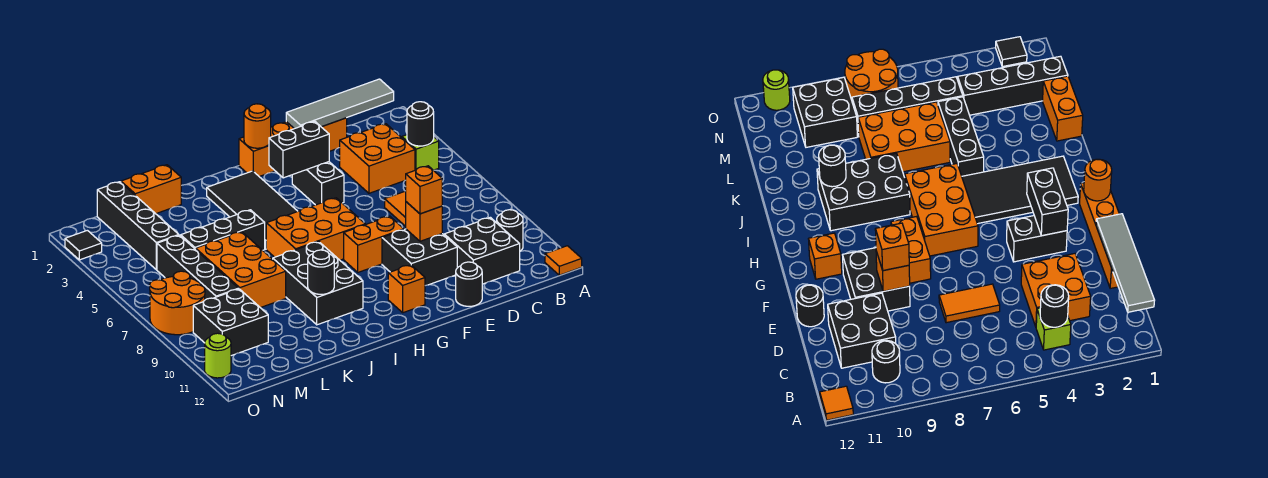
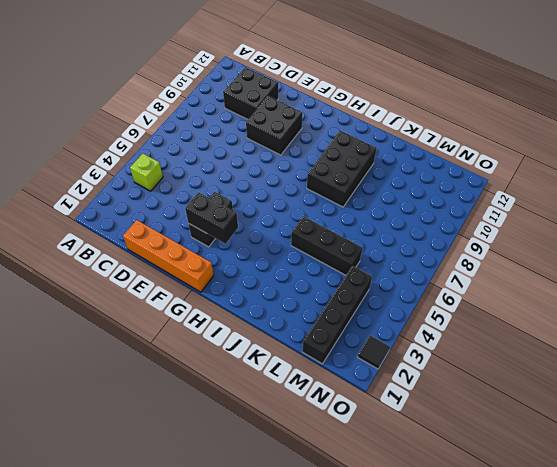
none -> orange tile A12 level 1
none -> black round brick B10 level 1
none -> orange brick C3:D4 level 1
none -> orange tile D6:D7 level 1

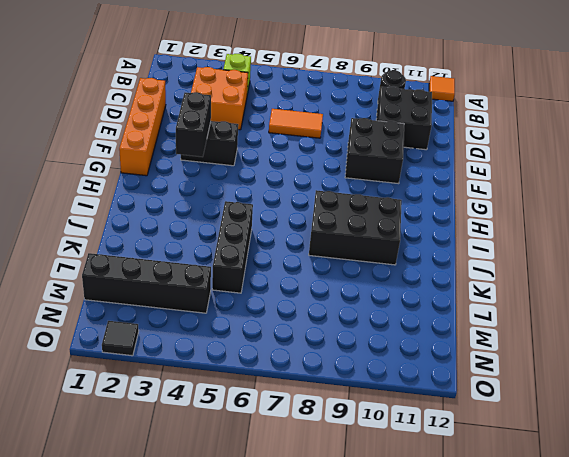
none -> black round brick E12 level 1
none -> orange brick F8:G8 level 1
none -> orange brick G6:I7 level 1
none -> orange brick G11 level 1

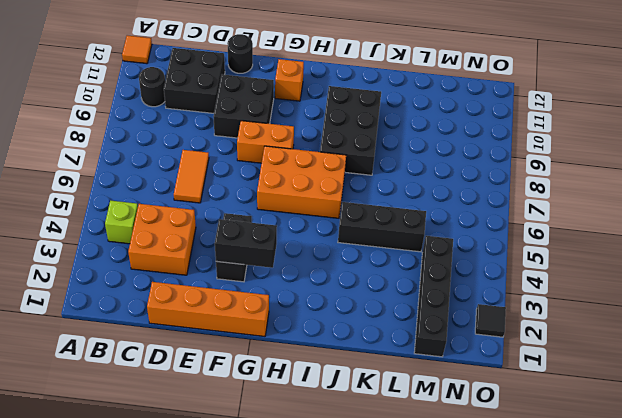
none -> black tile H2:I5 level 1
none -> orange brick K1:L1 level 1
none -> orange brick K6:L8 level 1
none -> black brick M5:M8 level 1

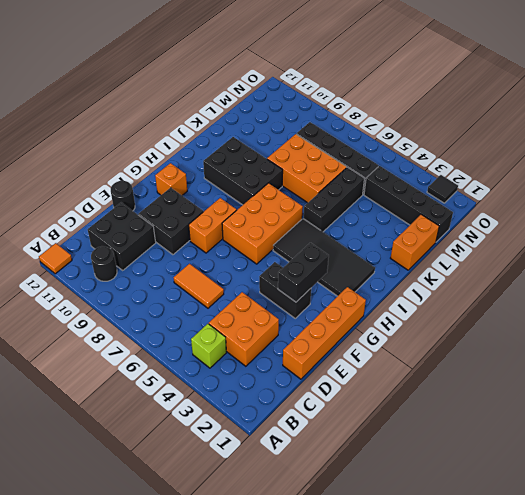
none -> black brick M9:N10 level 1
none -> orange round brick N7:O8 level 1
none -> lime round brick O11 level 1
none -> grey tile B1:E1 level 2

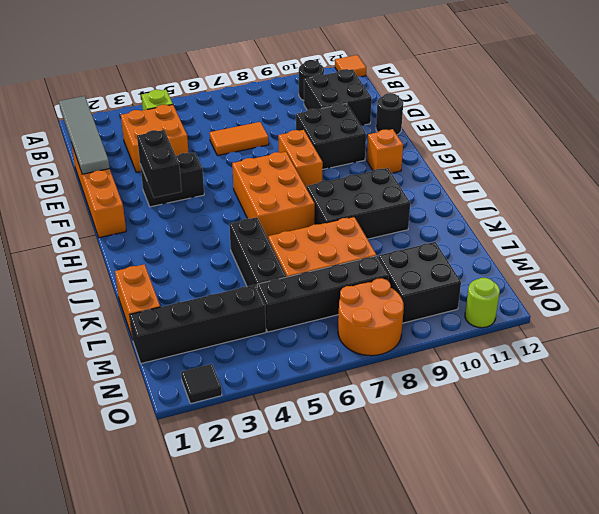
none -> black tile H2:I5 level 1
none -> black round brick B4 level 2
none -> orange brick E9 level 2
none -> orange round brick G1 level 2

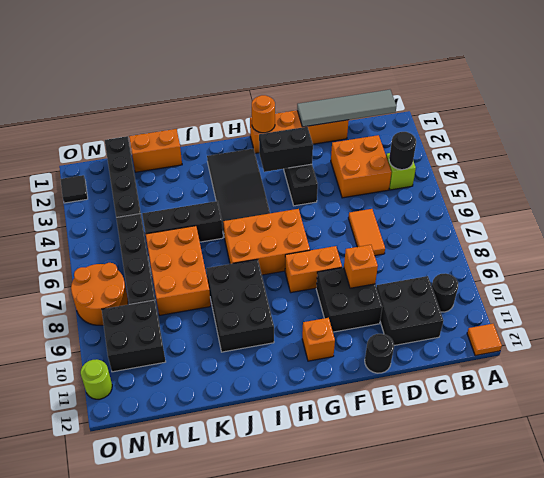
none -> black round brick J10 level 2
none -> orange brick E9 level 3

